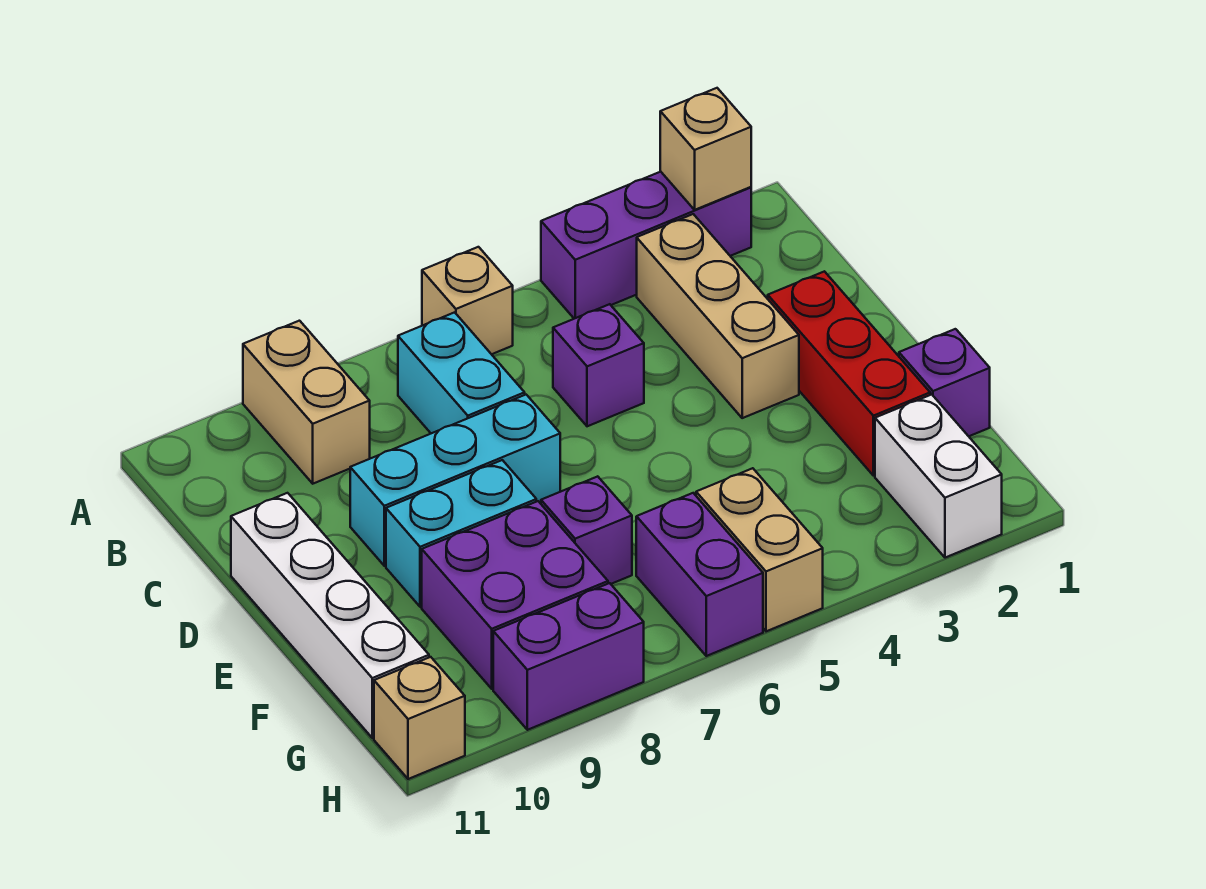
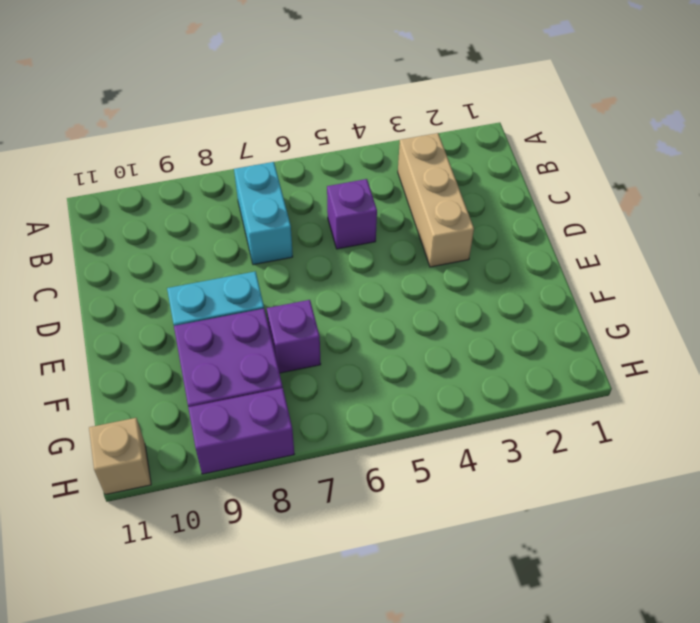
none -> purple brick A2:A4 level 1
none -> tan brick A6 level 1
none -> tan brick A9:B9 level 1

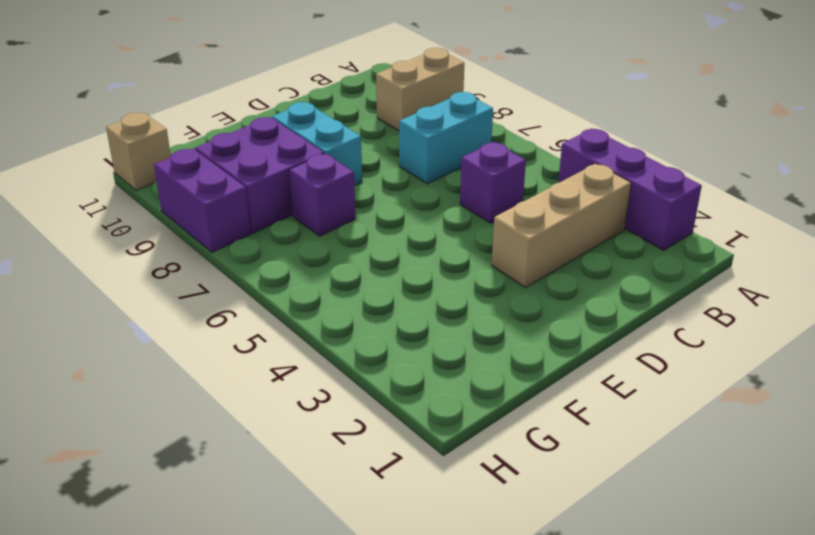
none -> tan brick A6 level 1
none -> red brick D2:F2 level 1
none -> cyan brick D7:D9 level 1

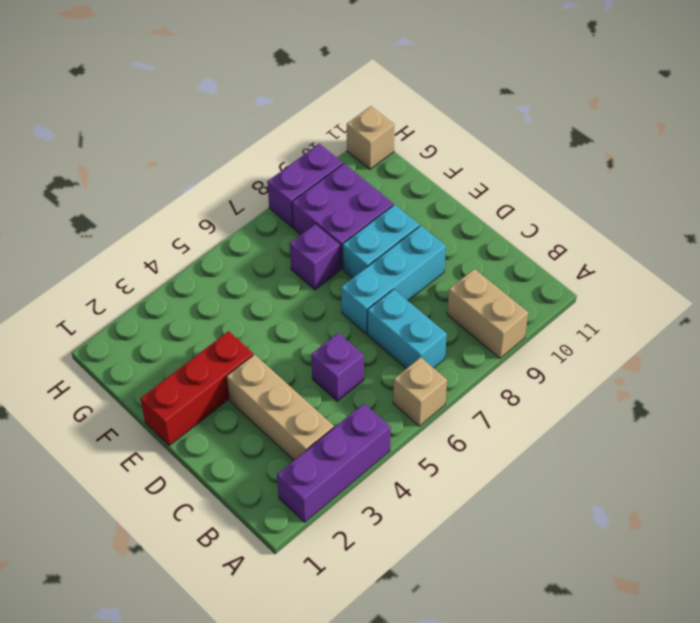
red brick E1:E3 level 1 -> red brick D2:F2 level 1
none -> white brick D11:G11 level 1
none -> purple brick F1 level 1
none -> white brick G2:H2 level 1

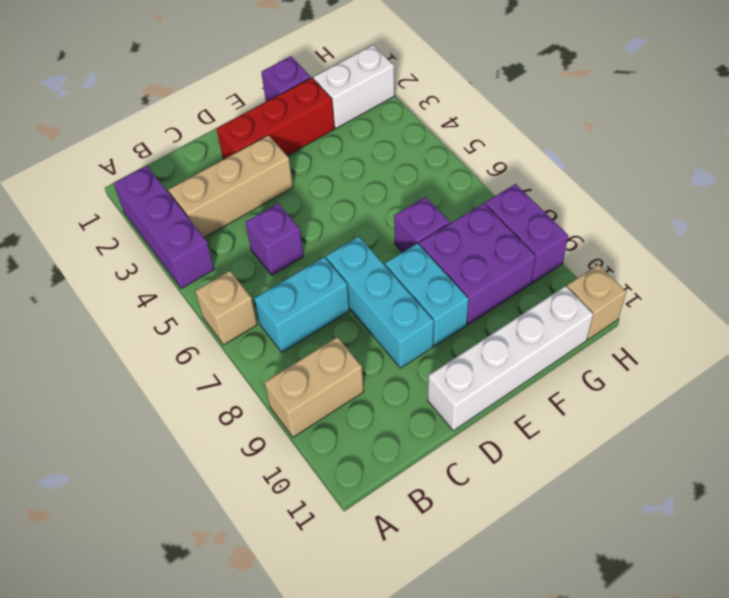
none -> tan brick G5:H5 level 1
none -> purple brick G6:H6 level 1
none -> tan brick A2 level 2

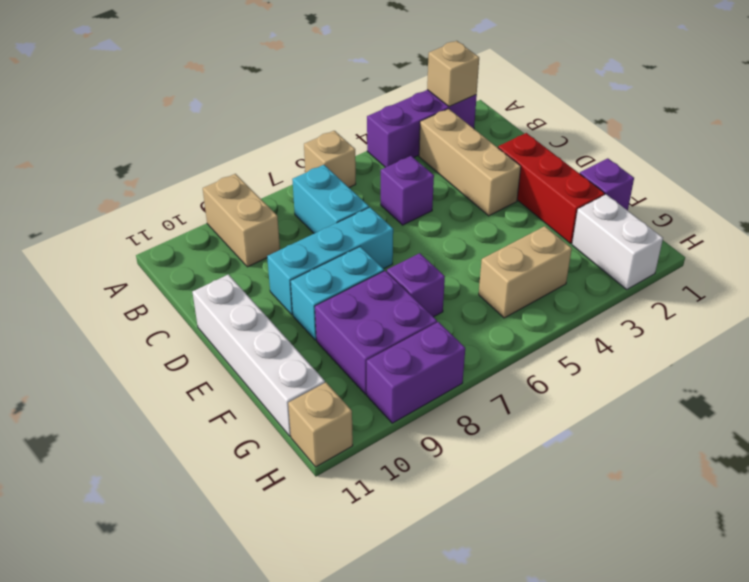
tan brick G4:G5 level 1 -> tan brick G5:H5 level 1
none -> purple brick G6:H6 level 1

